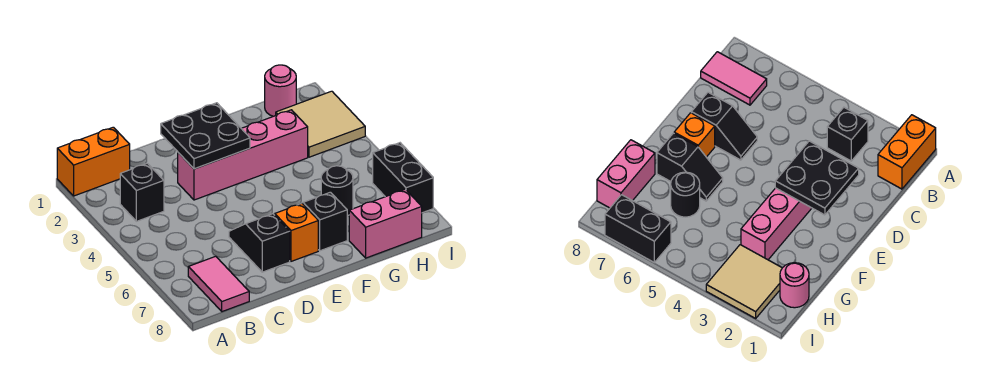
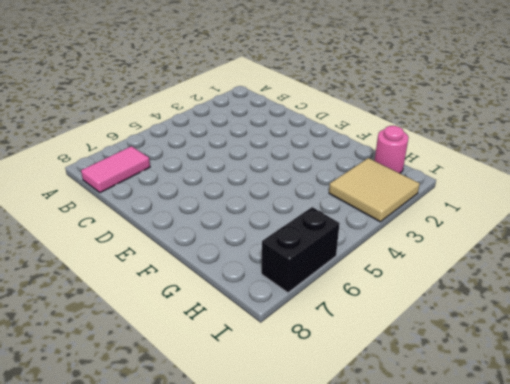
none -> orange brick A1:B1 level 1
none -> black brick B3 level 1
none -> pink brick D3:G3 level 1

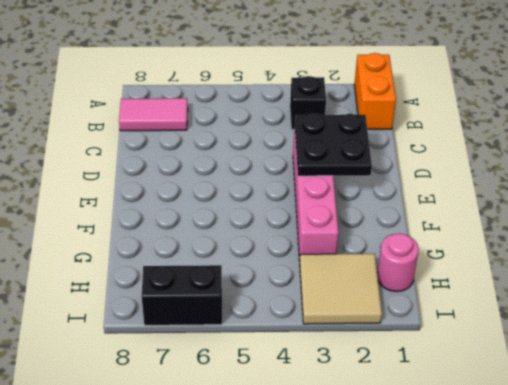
none -> black slope D6:D7 level 1 top 7
none -> orange brick E7 level 1
none -> black slope F6:F7 level 1 top 7

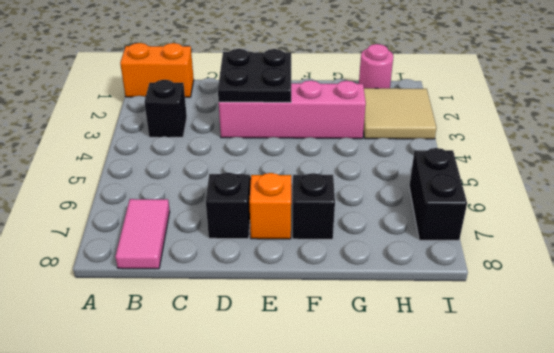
none -> black round brick G6 level 1
none -> pink brick G8:H8 level 1

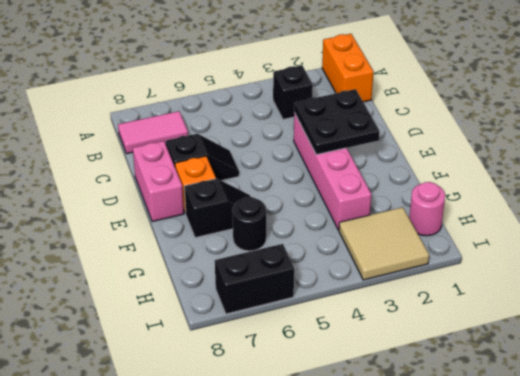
pink brick D8:E8 level 1 -> pink brick G8:H8 level 1

